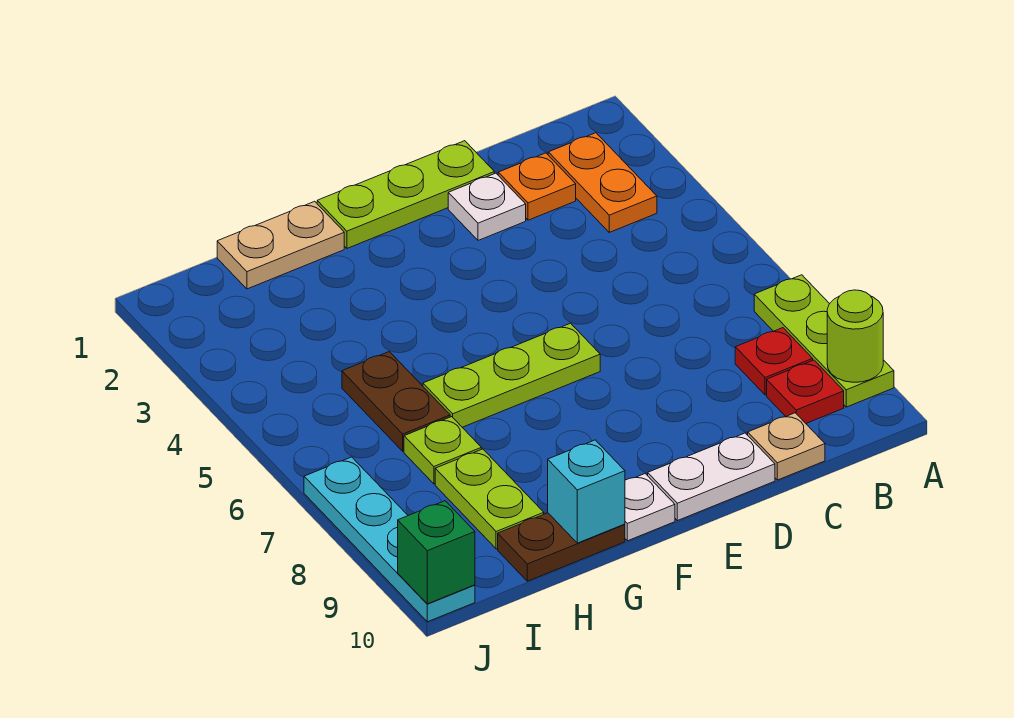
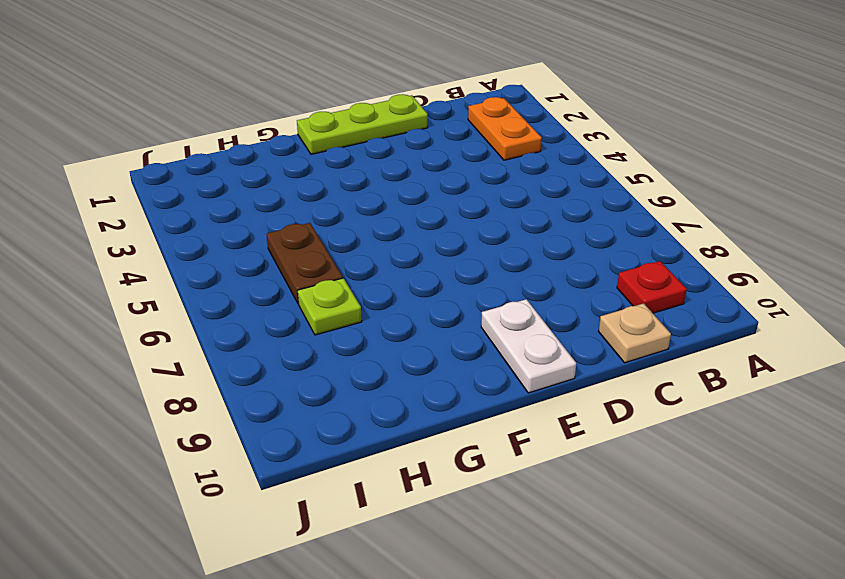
white plate E9:E10 level 1 -> white plate D10:E10 level 1
none -> lime plate A7:A9 level 1
none -> red plate B8 level 1
none -> orange plate C2 level 1

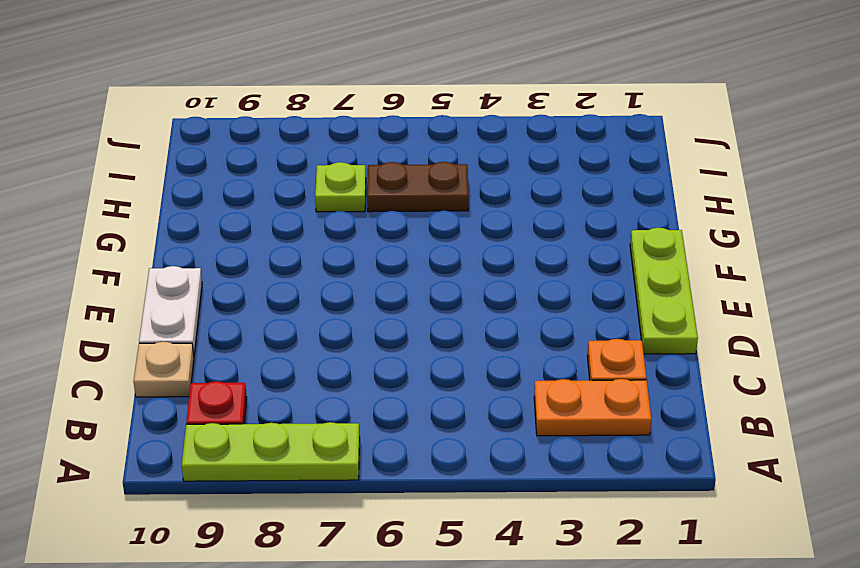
none -> red plate B8 level 1
none -> white plate D2 level 1
none -> lime plate E6:G6 level 1

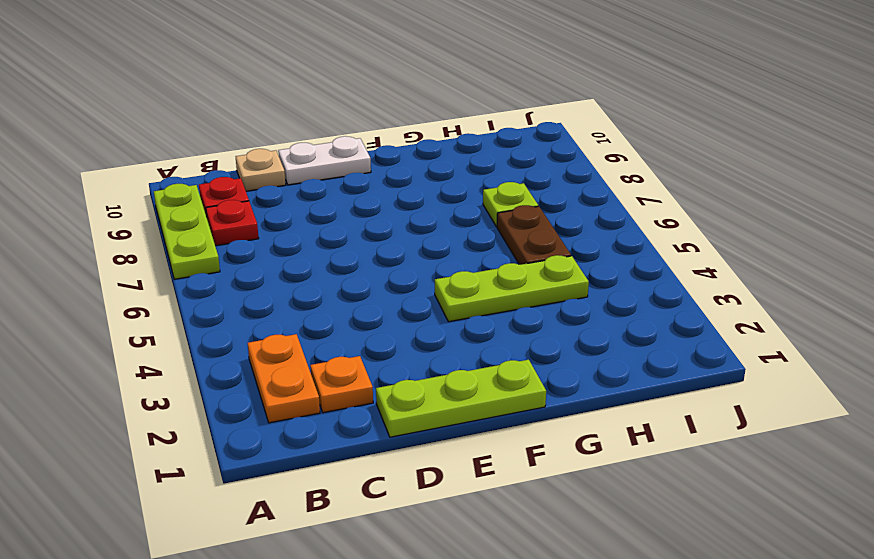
lime plate F4:H4 level 1 -> lime plate E6:G6 level 1
none -> white plate D2 level 1
none -> white plate F10 level 1
none -> tan plate G1:H1 level 1

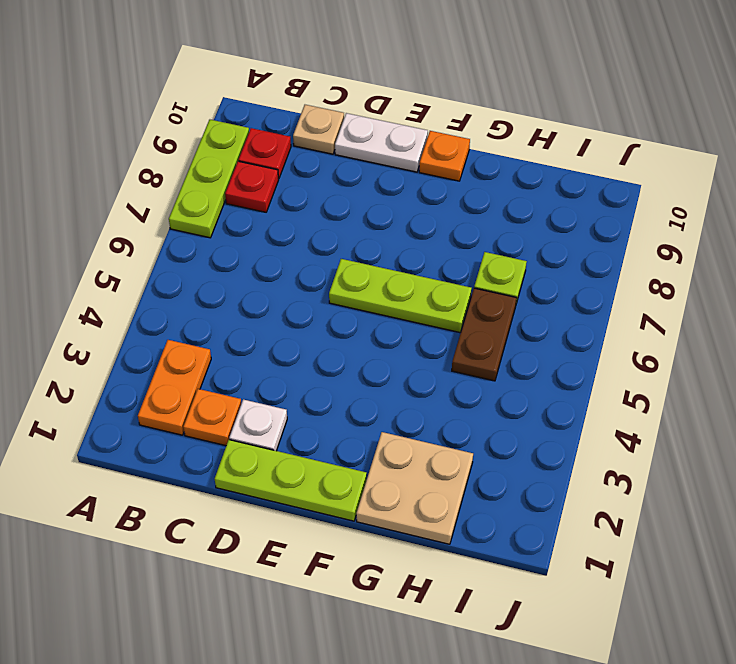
orange plate F10 level 1 -> white plate F10 level 1
tan plate G1:H2 level 1 -> tan plate G1:H1 level 1
none -> brown plate G10:H10 level 1
none -> lime plate H8:H9 level 1
none -> cyan plate J7:J10 level 1

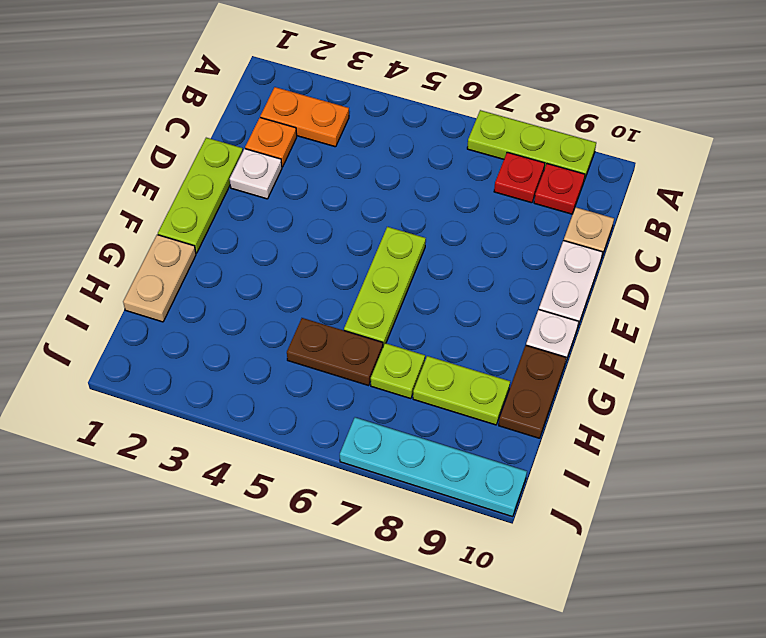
none -> lime round brick A9 level 2
none -> cyan brick G10 level 2
none -> green brick J10 level 2

